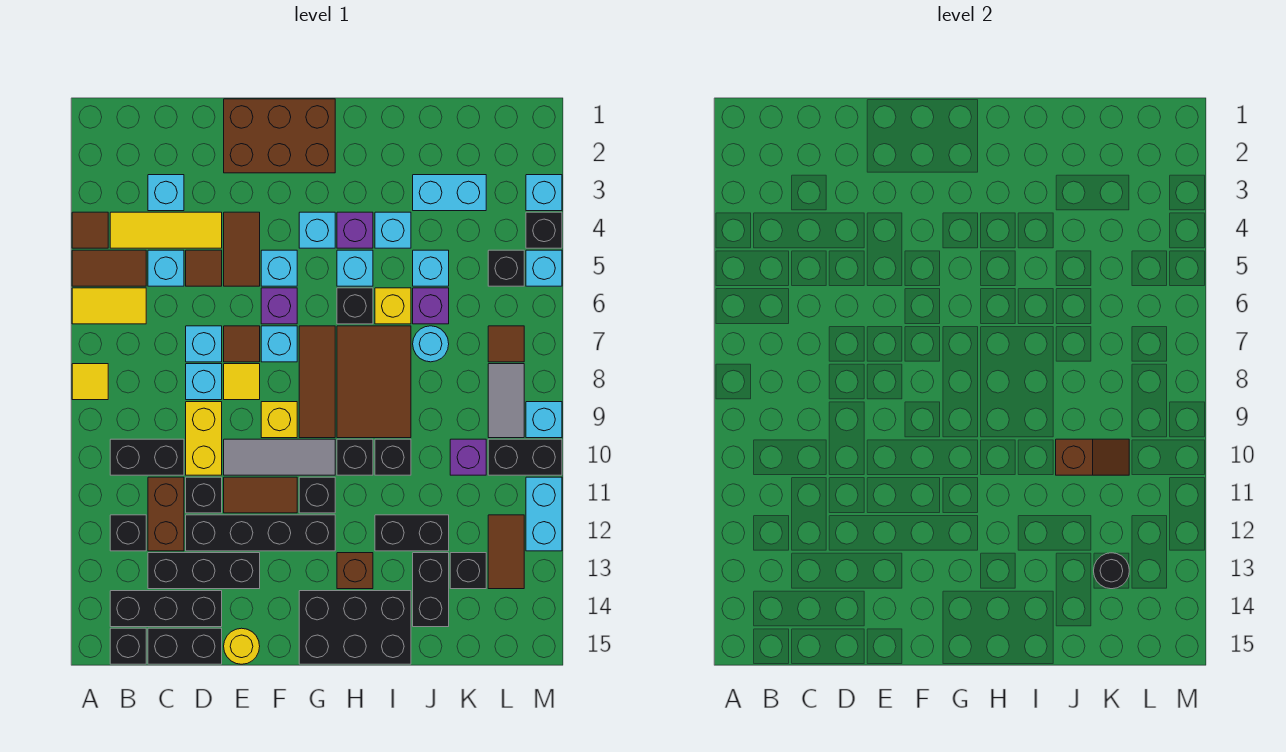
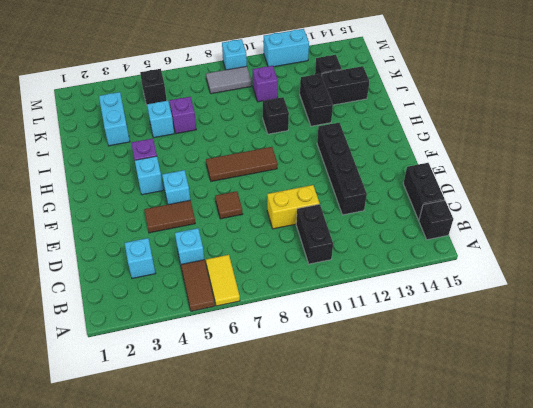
none -> brown tile A4 level 1
none -> yellow tile A8 level 1
none -> yellow tile B4:D4 level 1
none -> black brick B12 level 1

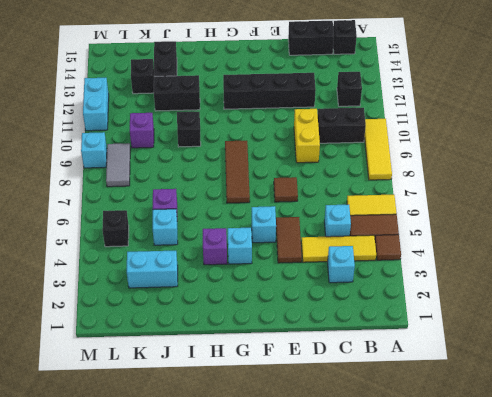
yellow tile A8:A10 level 1 -> yellow tile A8 level 1
none -> black brick B14:D14 level 1
none -> brown brick C11:C12 level 1
none -> black brick C13:E13 level 1
none -> brown tile D5 level 1

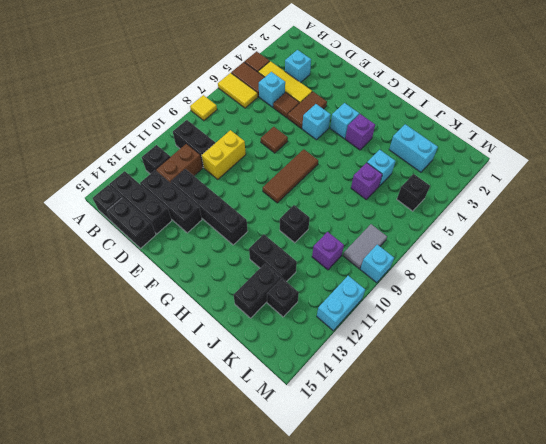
none -> cyan brick D7 level 1
none -> cyan brick D8 level 1
none -> black brick D11 level 1
none -> brown brick E1:G2 level 1

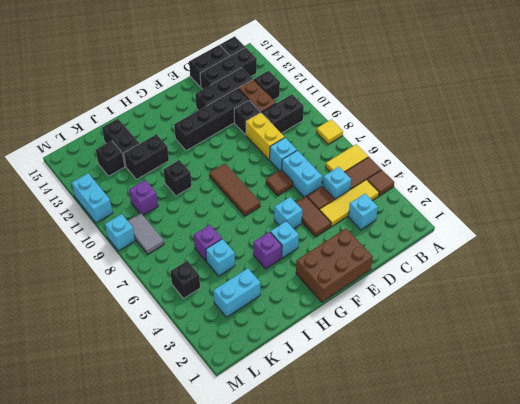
cyan brick D6:D7 level 1 -> cyan brick D7 level 1
none -> yellow tile E8 level 1
none -> grey tile E10:G10 level 1
none -> brown tile E11:F11 level 1
none -> yellow round brick E15 level 1

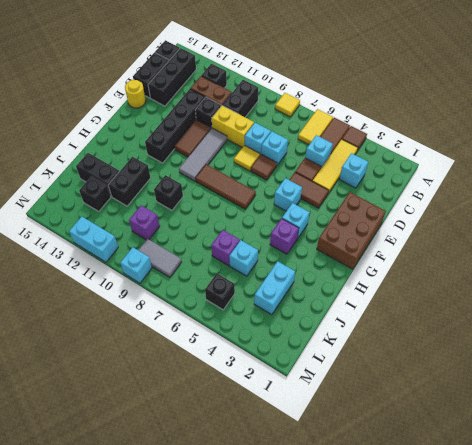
none -> black brick C13:E13 level 1
none -> purple brick F6 level 1
none -> cyan brick F7 level 1
none -> yellow brick F9 level 1

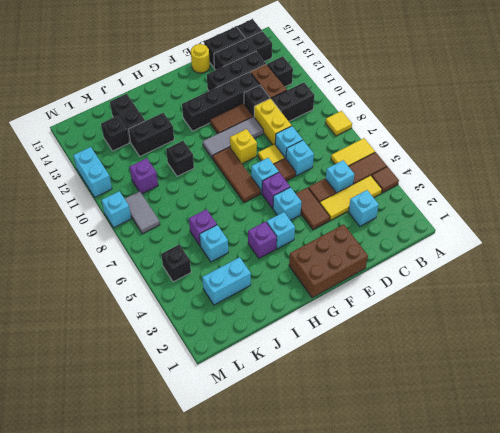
none -> black brick G11 level 1
none -> black brick G14:I15 level 1
none -> cyan brick H5 level 1
none -> black brick H6 level 1

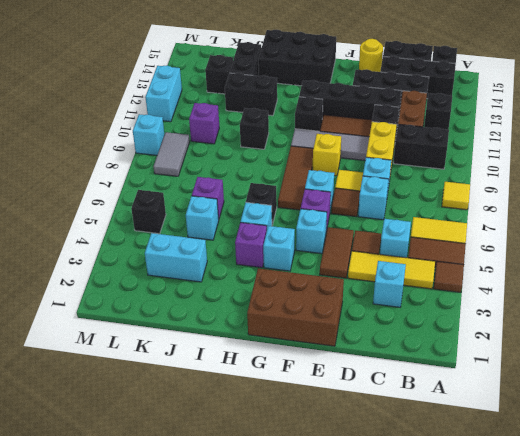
none -> brown tile H7:I9 level 1
none -> black brick H10 level 1
none -> brown brick H13 level 1
none -> cyan brick I4 level 1

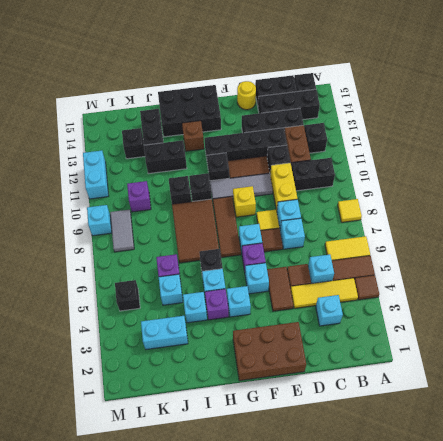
none -> yellow brick I6 level 1
none -> cyan round brick J7 level 1
none -> brown tile L7 level 1
none -> black brick L10:M10 level 1

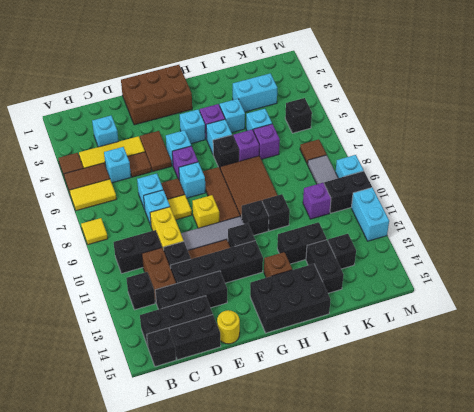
purple brick I6 level 1 -> yellow brick I6 level 1
none -> cyan round brick J7 level 1
none -> brown tile L12:L13 level 1
none -> cyan brick M3 level 1
none -> black brick M4 level 1

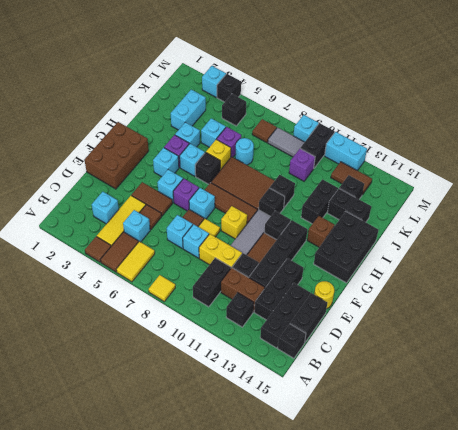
none -> cyan brick M5 level 1
none -> brown slope J10:K10 level 2 top J
none -> black round brick K13 level 2

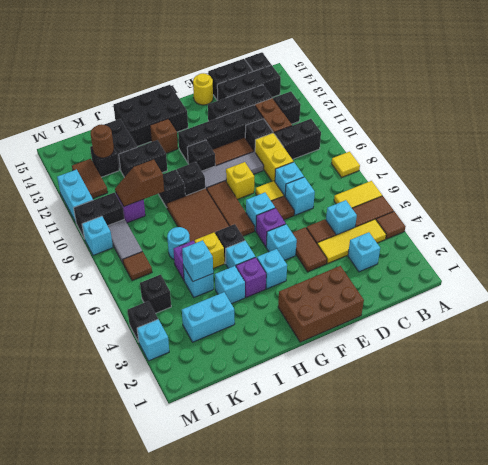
cyan brick J5 level 2 -> cyan brick M5 level 1
brown round brick K13 level 2 -> black round brick K13 level 2

